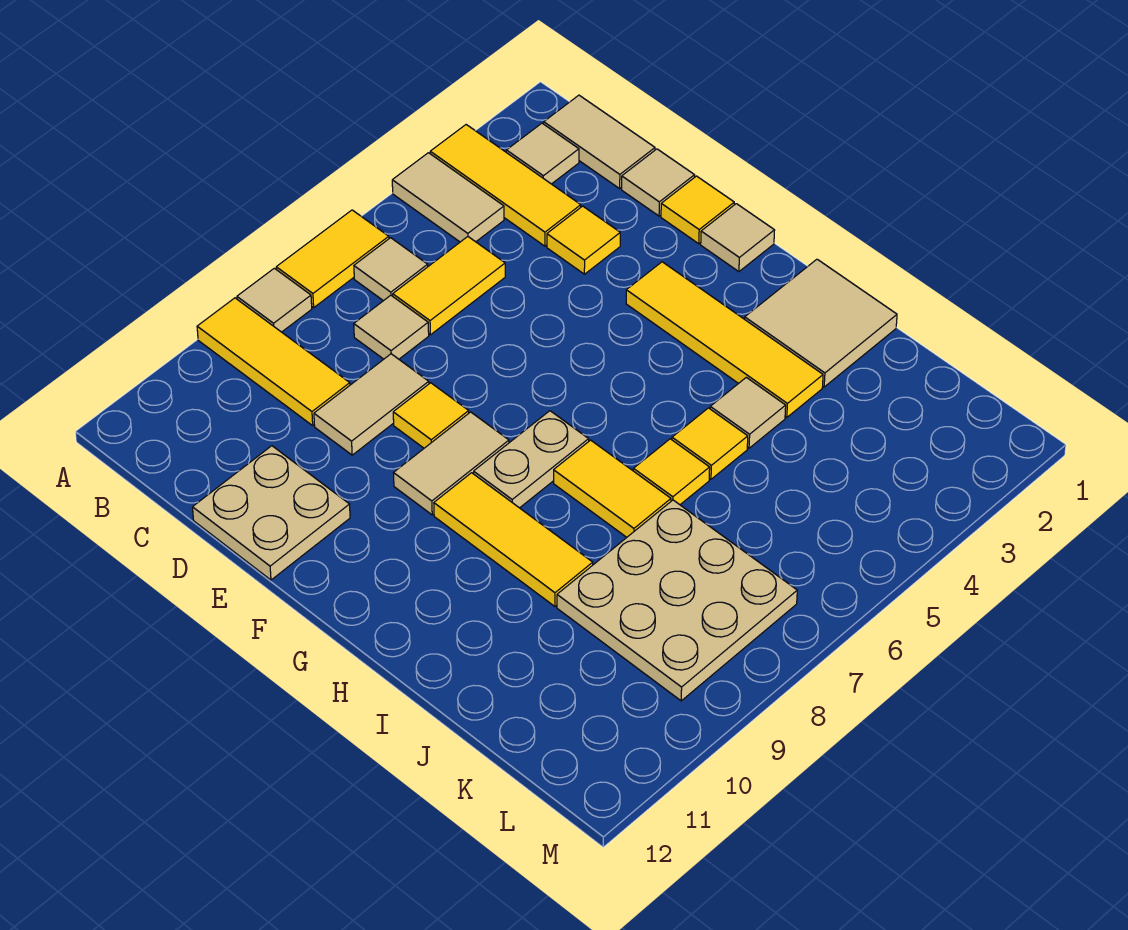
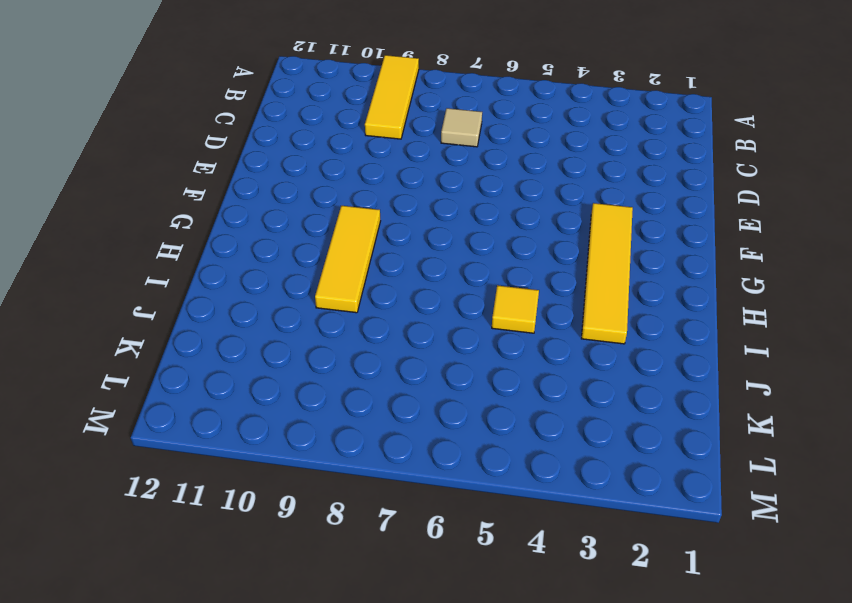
none -> yellow tile A3:C3 level 1
none -> tan tile A4:B4 level 1
none -> yellow tile A6:A7 level 1

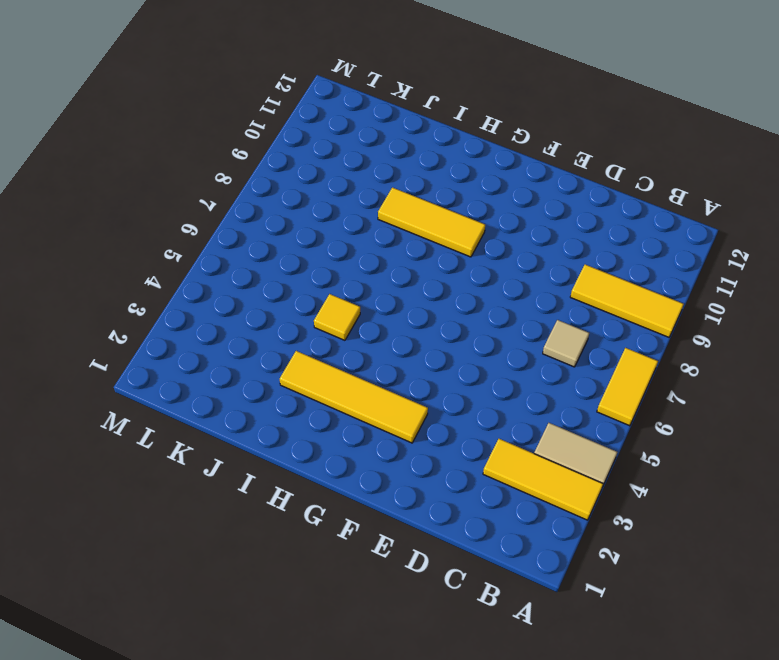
none -> tan tile A8 level 1
none -> tan tile B1:C1 level 1
none -> tan tile B2 level 1

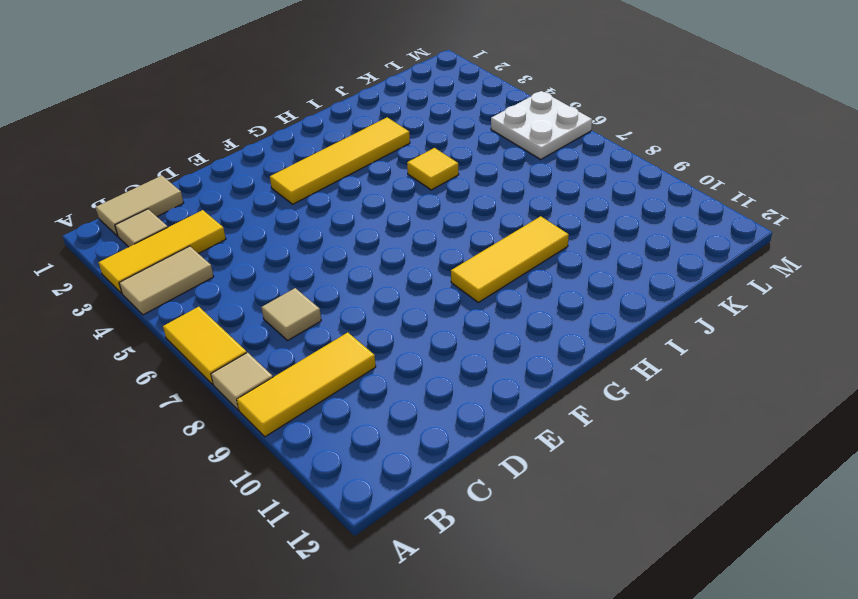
white plate L5:M6 level 1 -> none
none -> tan tile B6 level 1
none -> yellow tile C5:C6 level 1
none -> tan tile D1 level 1

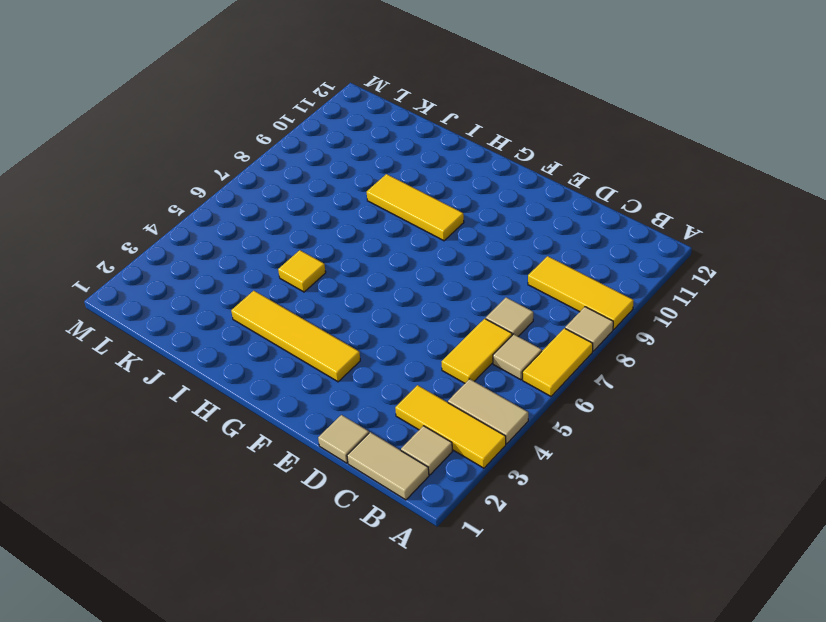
none -> yellow tile D3 level 1
none -> tan tile D8:D9 level 1
none -> tan plate D11:E12 level 1

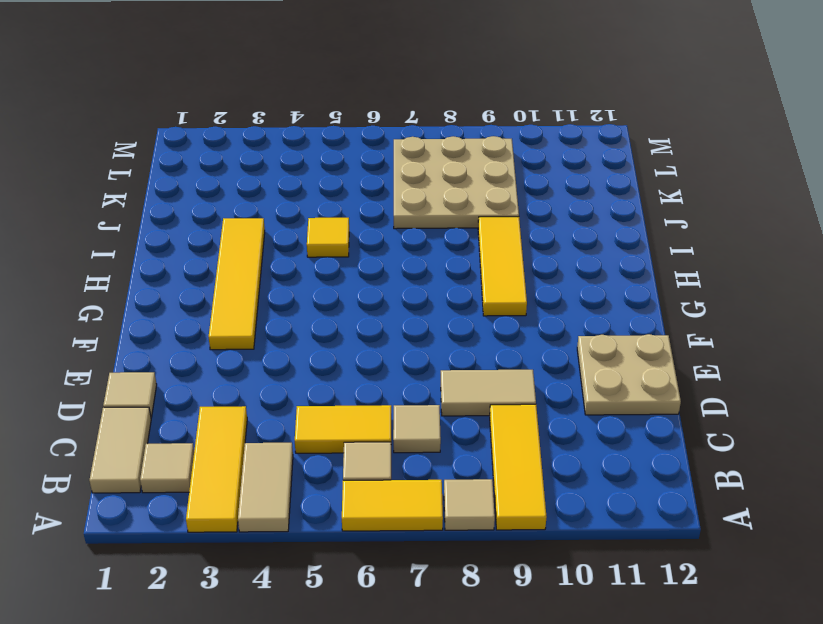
none -> yellow tile D3 level 1
none -> yellow tile E1 level 1
none -> yellow tile E8 level 1

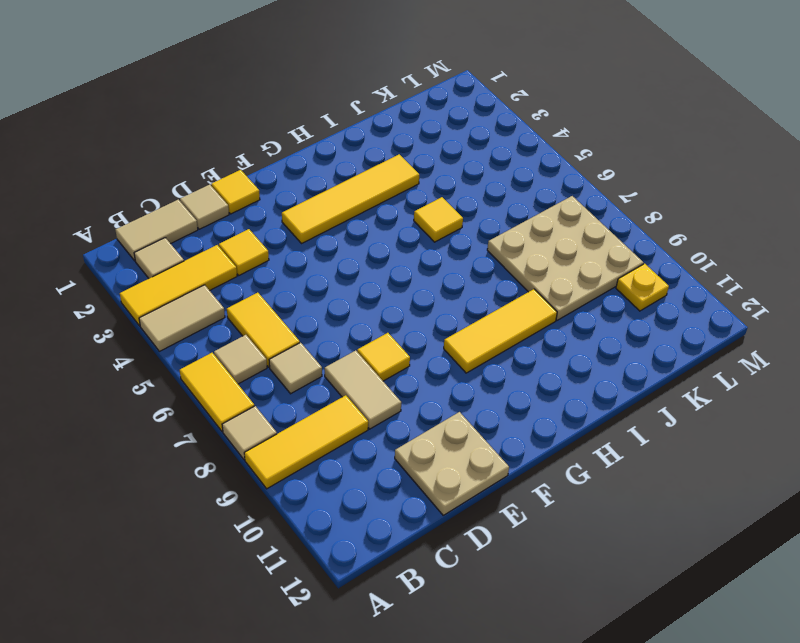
yellow plate L10 level 1 -> none
none -> tan tile F1 level 1
none -> tan tile F8:F9 level 1
none -> tan plate G7:G8 level 1

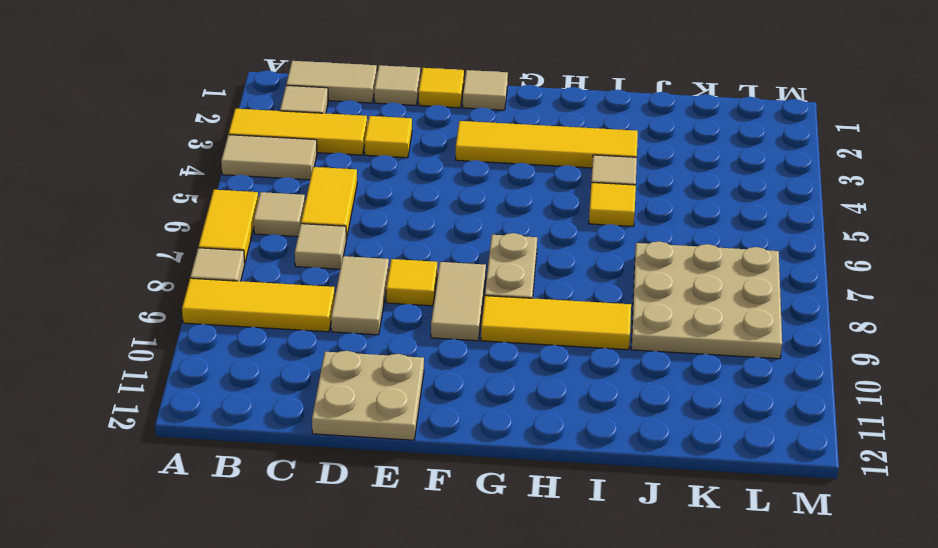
none -> tan tile H1:I2 level 1
none -> yellow tile H7:I7 level 1
none -> yellow tile I6 level 1

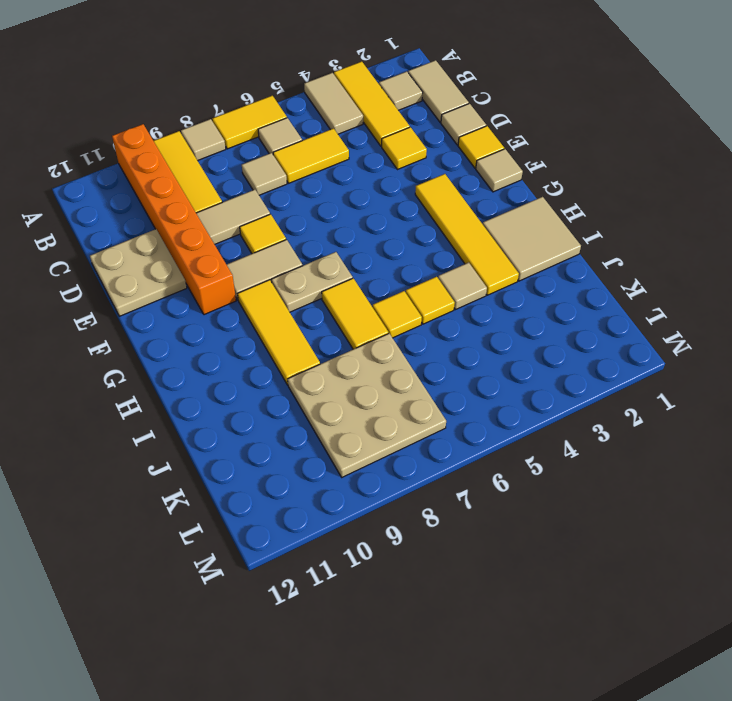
orange brick A10:F10 level 1 -> none

